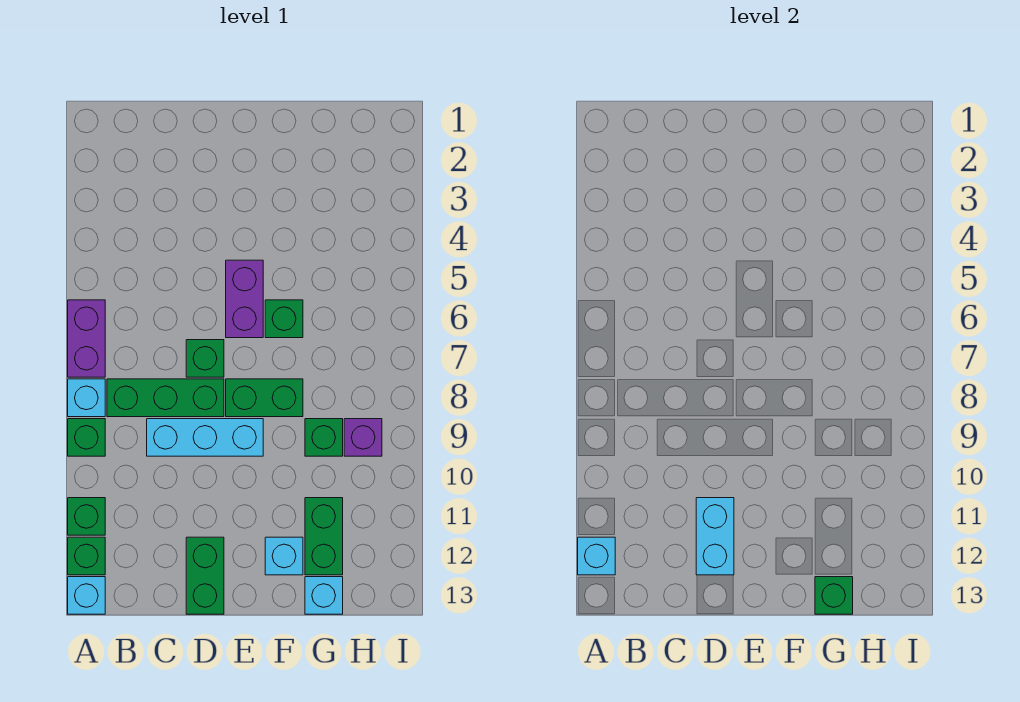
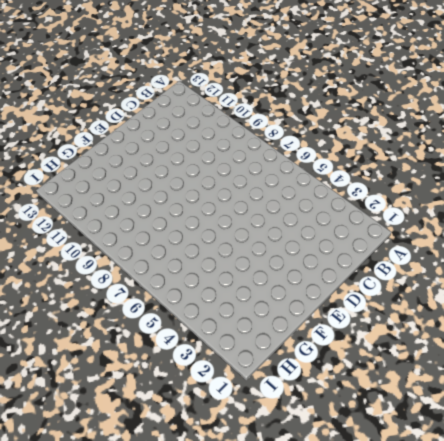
none -> purple brick A6:A7 level 1
none -> cyan brick A8 level 1
none -> green brick A9 level 1

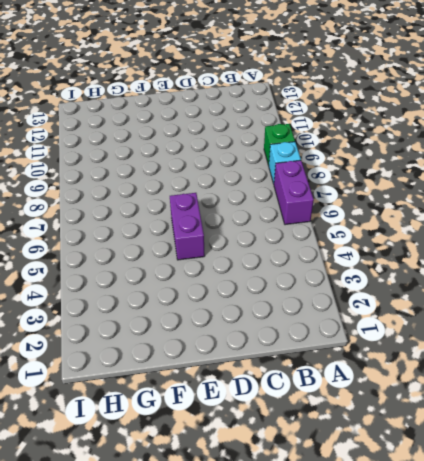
none -> green brick A11 level 1
none -> green brick A12 level 1
none -> cyan brick A13 level 1

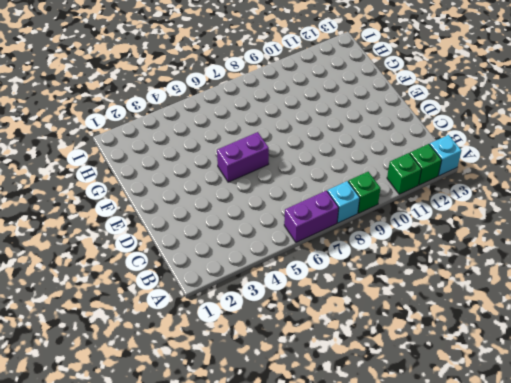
none -> green brick B8:D8 level 1
none -> cyan brick C9:E9 level 1
none -> green brick D7 level 1

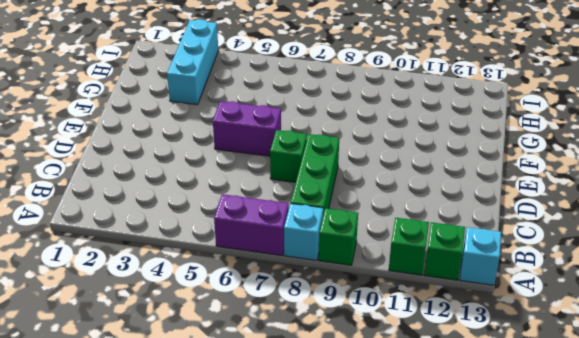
cyan brick G3:I3 level 1 -> cyan brick C9:E9 level 1
none -> green brick D12:D13 level 1
none -> green brick E8:F8 level 1
none -> green brick F6 level 1

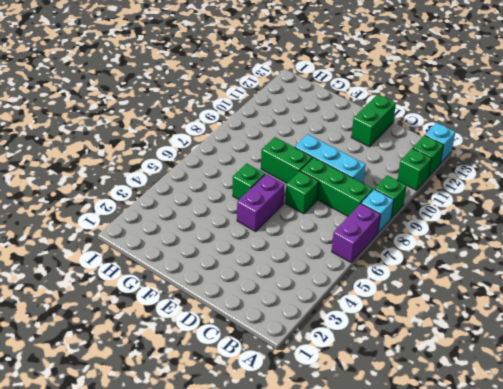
none -> cyan brick F12 level 1
none -> green brick G9 level 1
none -> green brick G11:G12 level 1

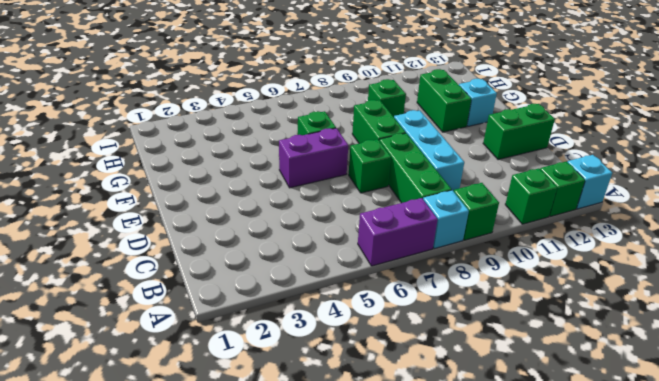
green brick F11:G11 level 1 -> green brick G11:G12 level 1
none -> cyan brick G13 level 1
none -> purple brick H9 level 1
none -> cyan brick A12 level 2

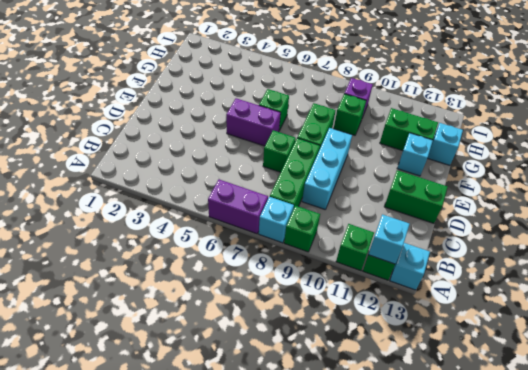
none -> cyan brick D11:D12 level 2
none -> green brick G13 level 2

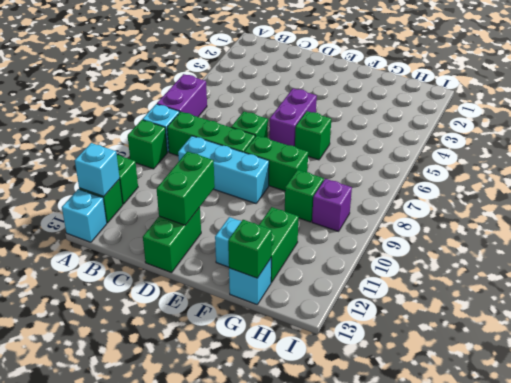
green brick D11:D12 level 2 -> cyan brick D11:D12 level 2

